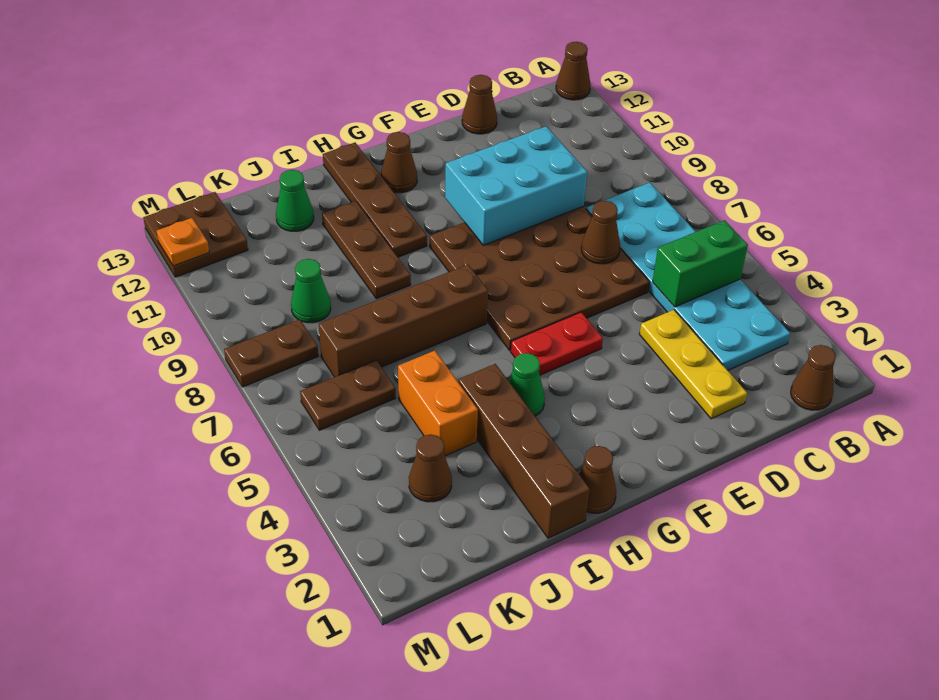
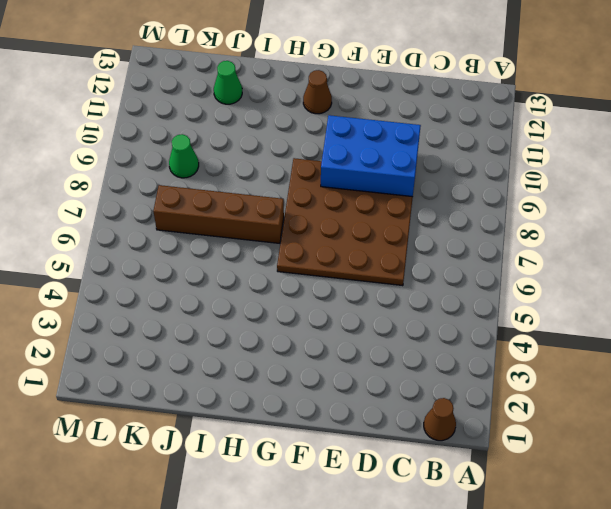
blue brick D9:F10 level 2 -> cyan brick D9:F10 level 2
none -> brown cone A13 level 1
none -> cyan plate B3:C8 level 1
none -> yellow plate D2:D4 level 1

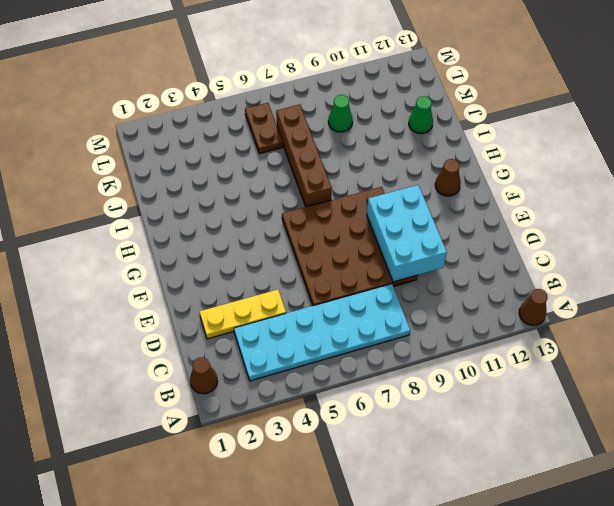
none -> brown cone D13 level 1
none -> red plate F5:G5 level 1
none -> brown cone H1 level 1

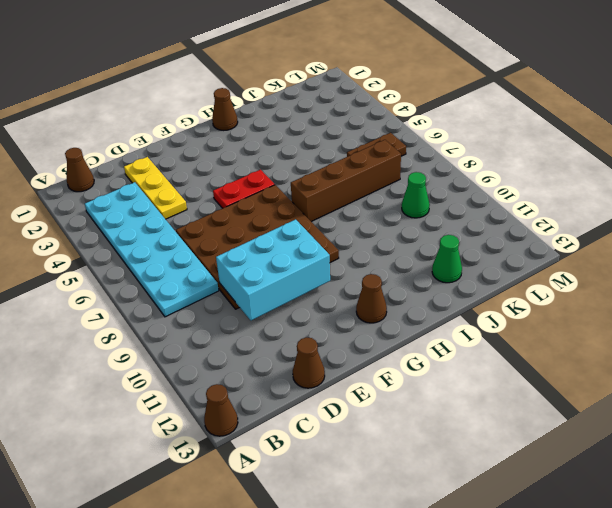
none -> green cone H4 level 1
none -> brown plate H10:H13 level 1
none -> brown brick I1:I4 level 1

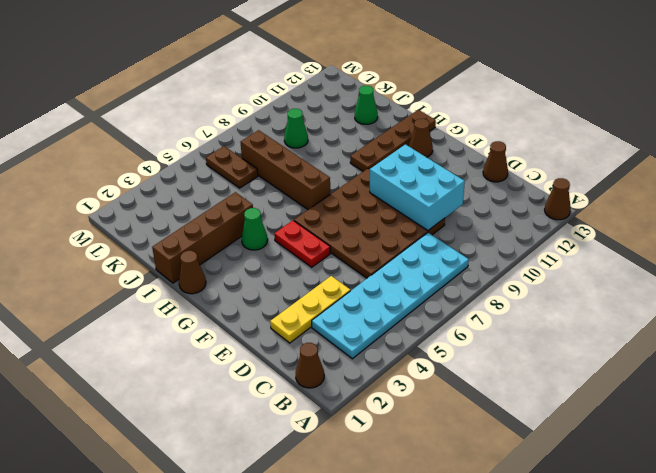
none -> brown plate I9:I11 level 1
none -> orange brick J4:J5 level 1
none -> brown cone K3 level 1

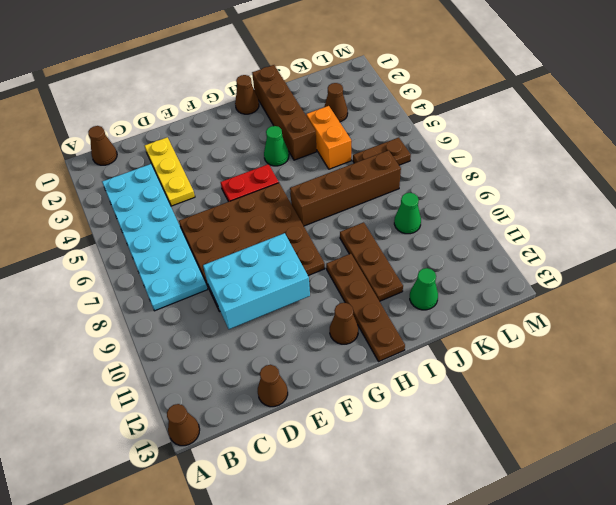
none -> brown plate L8:M8 level 1
none -> brown plate L12:M13 level 1
none -> green brick B5:C5 level 2

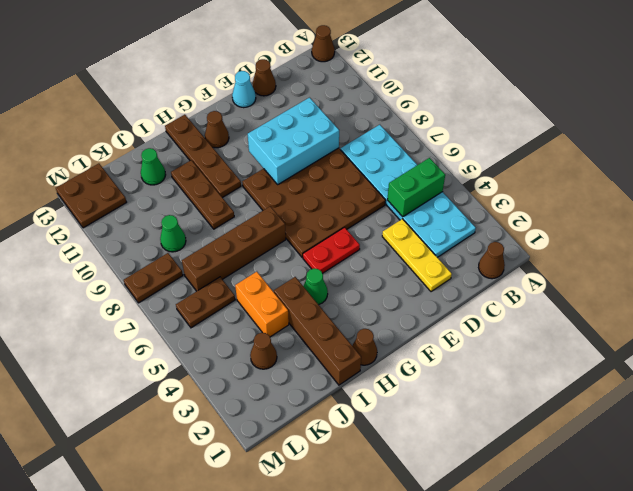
cyan cone E13 level 1 -> none
none -> brown cone D7 level 2
none -> orange plate M12 level 2

